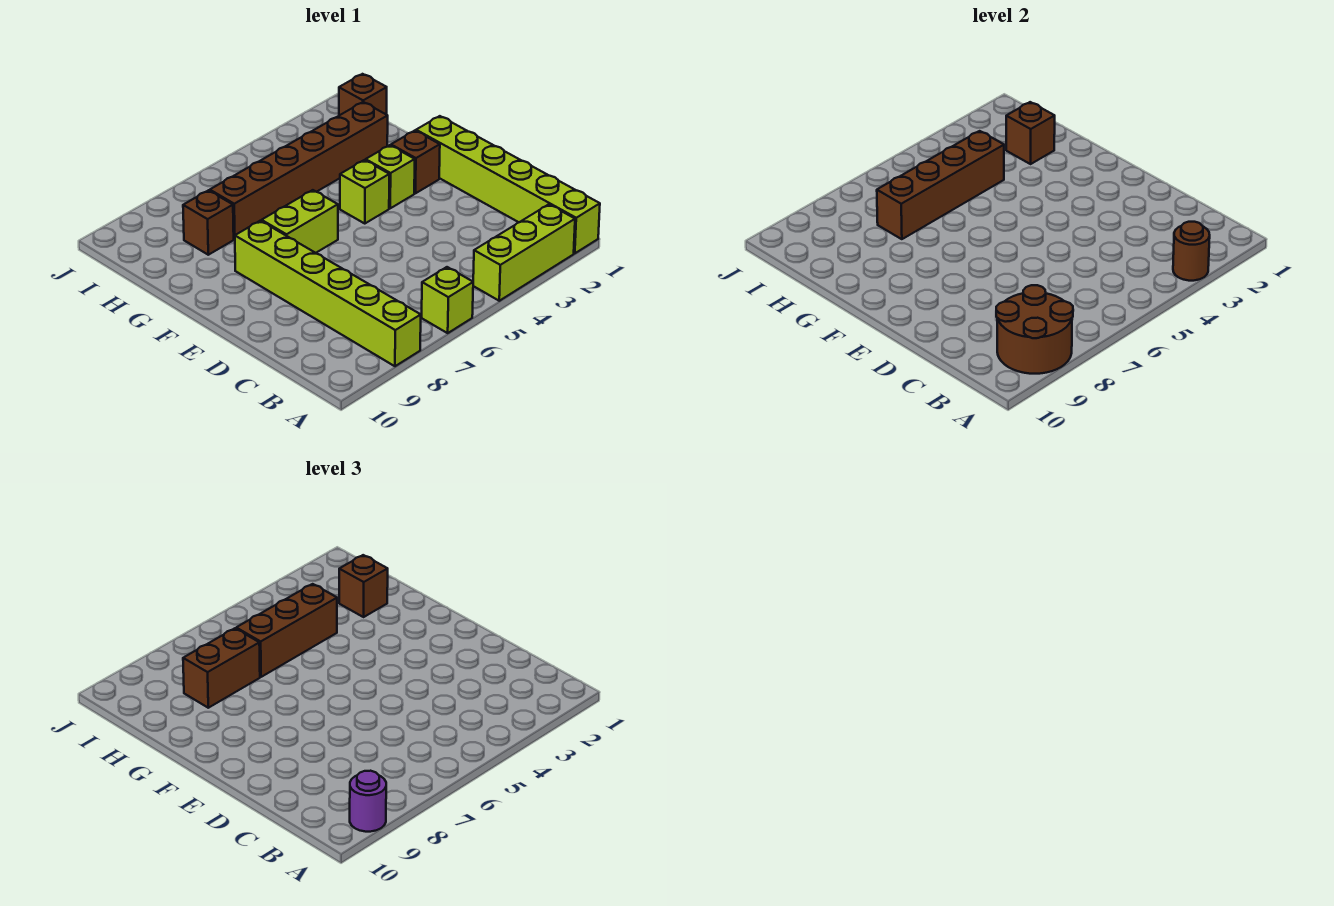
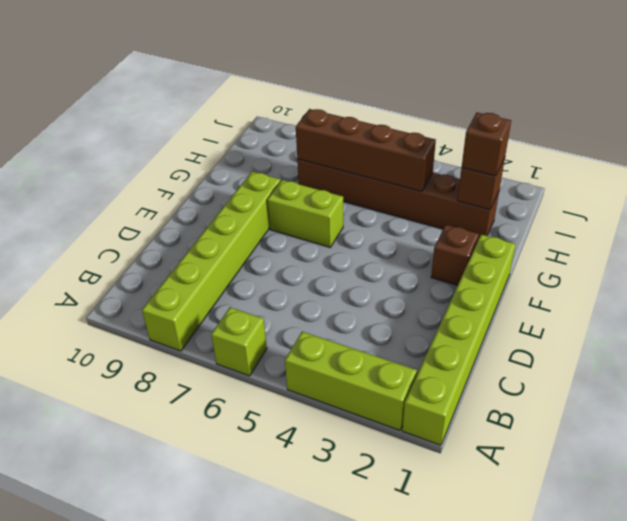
none -> lime brick F3 level 1
none -> lime brick F4 level 1
none -> brown brick H8 level 1

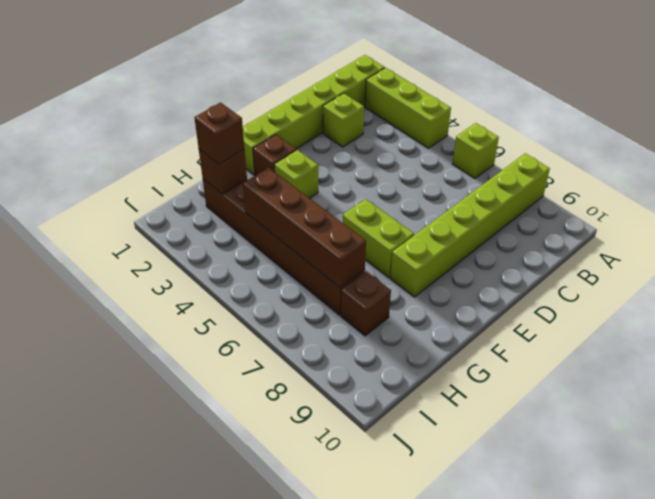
lime brick C2 level 1 -> lime brick F4 level 1
none -> brown brick I1 level 1
none -> brown round brick A3 level 2
none -> brown round brick A8:B9 level 2

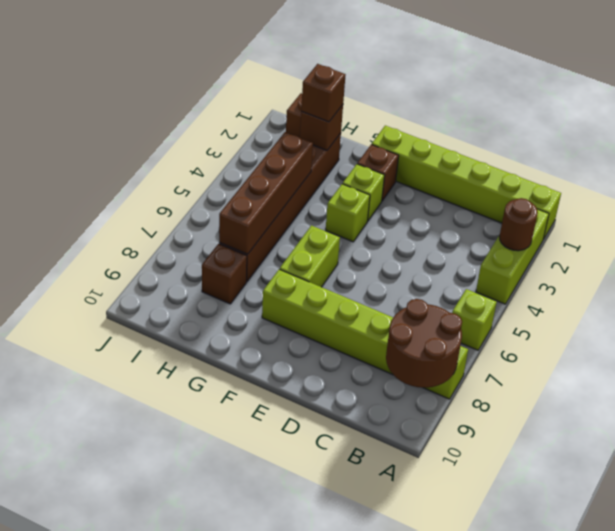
none -> purple round brick A9 level 3
none -> brown brick H4:H6 level 3
none -> brown brick H7:H8 level 3

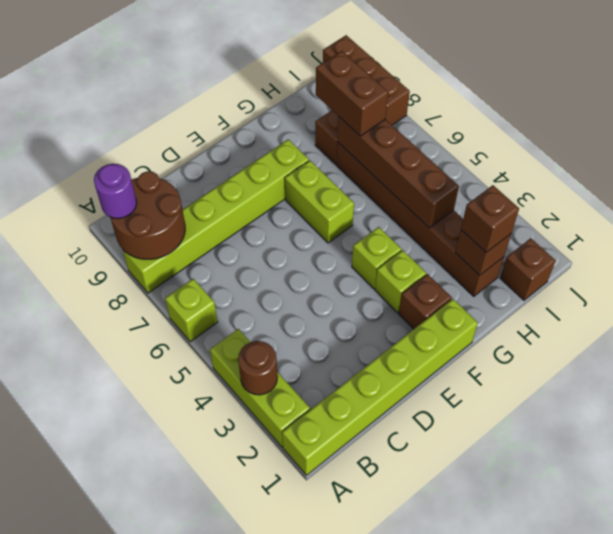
brown brick J8:J10 level 1 -> brown brick H4:H6 level 3

